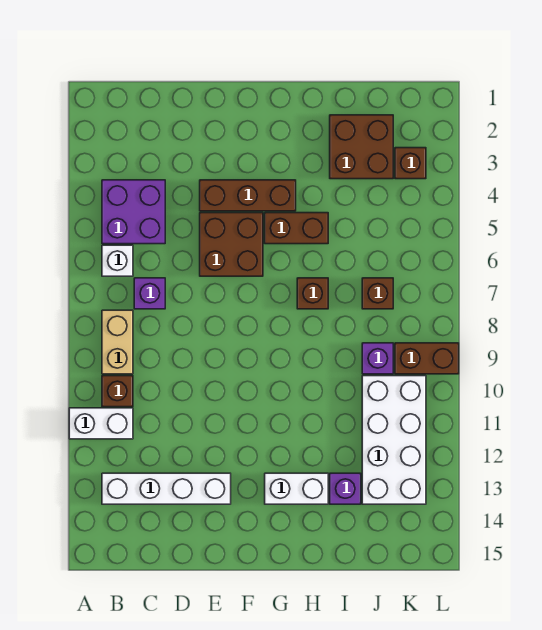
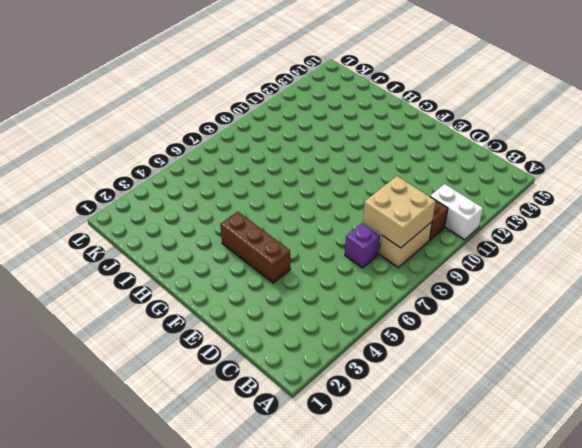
tan brick B8:C9 level 2 -> none
none -> purple brick B4:C5 level 1
none -> white brick B6 level 1
none -> white brick B13:E13 level 1

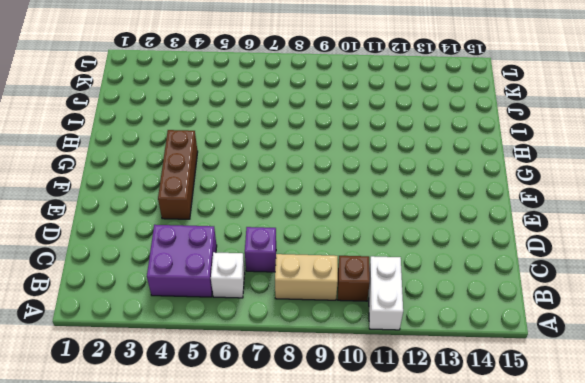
none -> white brick B13:E13 level 1
none -> brown brick E5:F6 level 1
none -> brown brick G5:H5 level 1

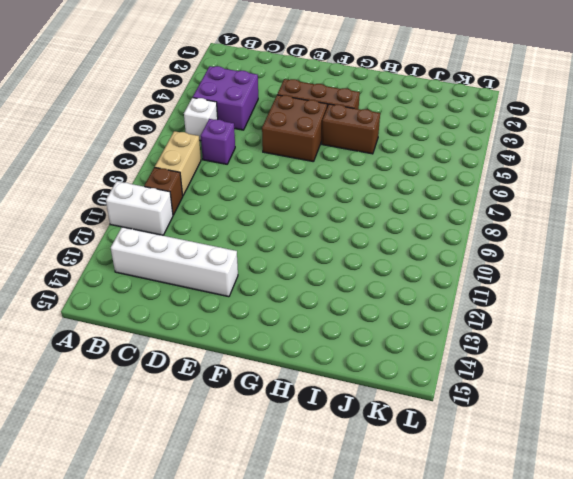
none -> white brick G13:H13 level 1
none -> brown brick H7 level 1
none -> brown brick I2:J3 level 1

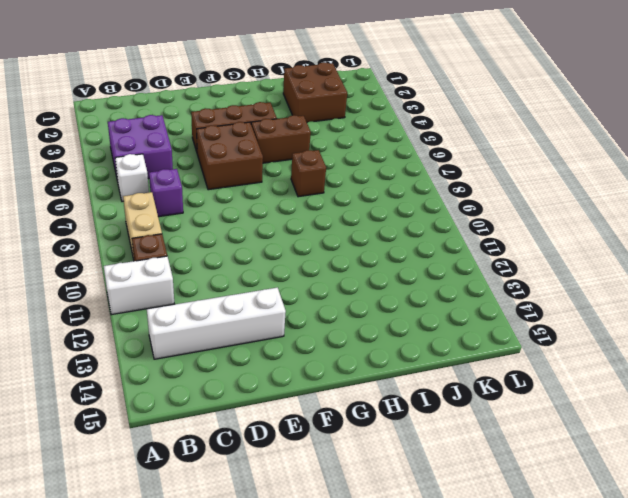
none -> white brick G13:H13 level 1
none -> purple brick I13 level 1
none -> brown brick J7 level 1

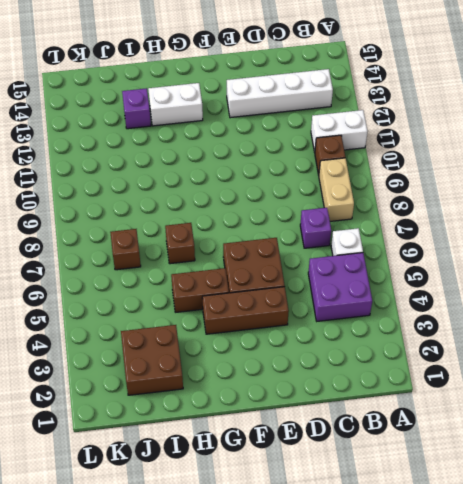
none -> purple brick J9 level 1
none -> white brick J10:K13 level 1
none -> brown brick K3 level 1

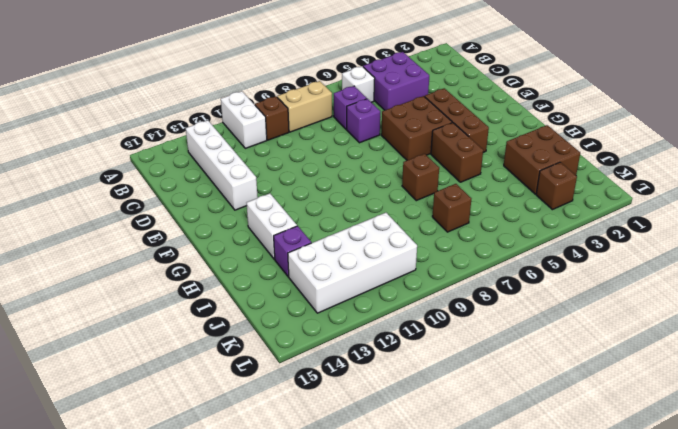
purple brick D7 level 1 -> purple brick J9 level 1
none -> brown brick K9:L9 level 1

